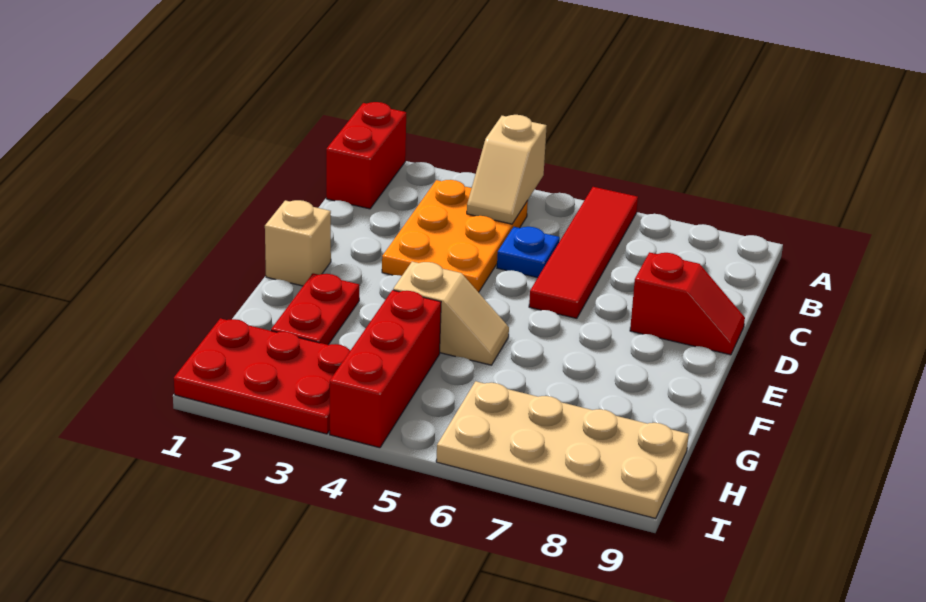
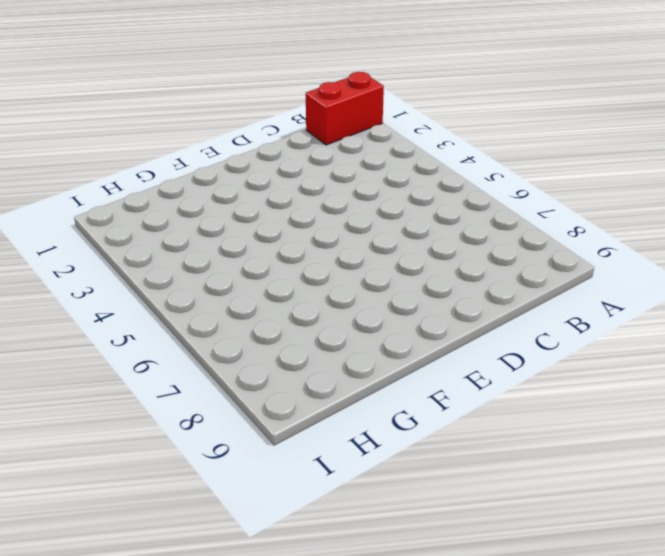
none -> red tile A6:D6 level 1
none -> orange plate B3:D4 level 1
none -> blue plate C5 level 1

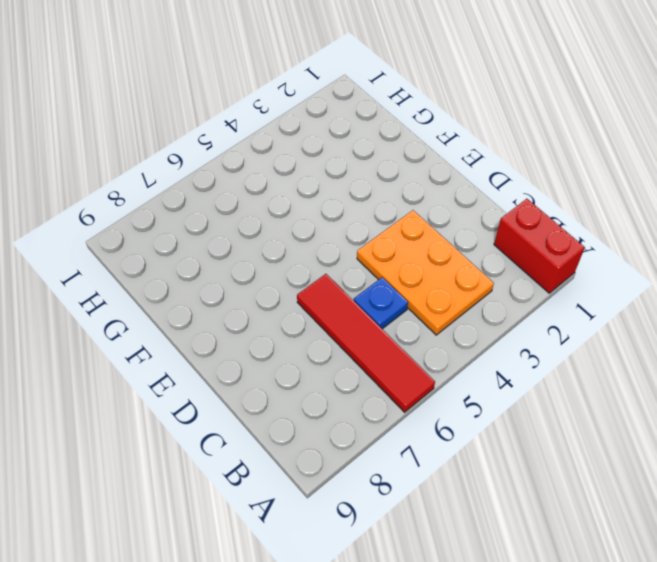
none -> red slope D8:D9 level 1 top 8
none -> tan brick E1 level 1
none -> red plate F2:G2 level 1

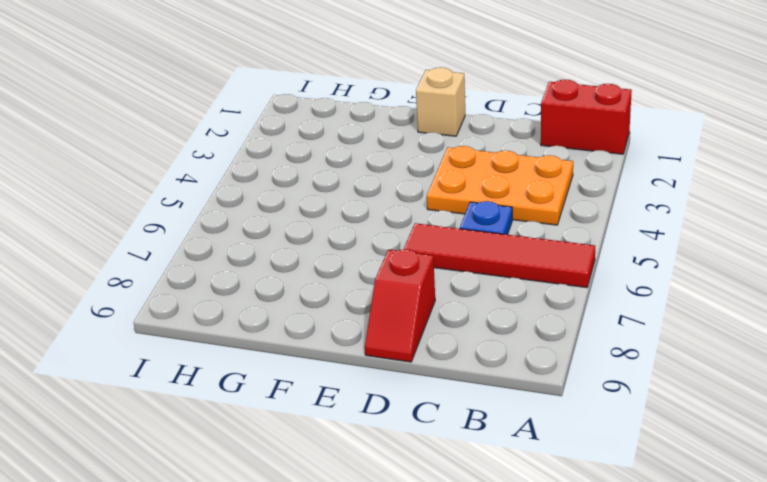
none -> red plate F2:G2 level 1
none -> tan slope F4:F5 level 1 top 4
none -> red brick G4:I4 level 1

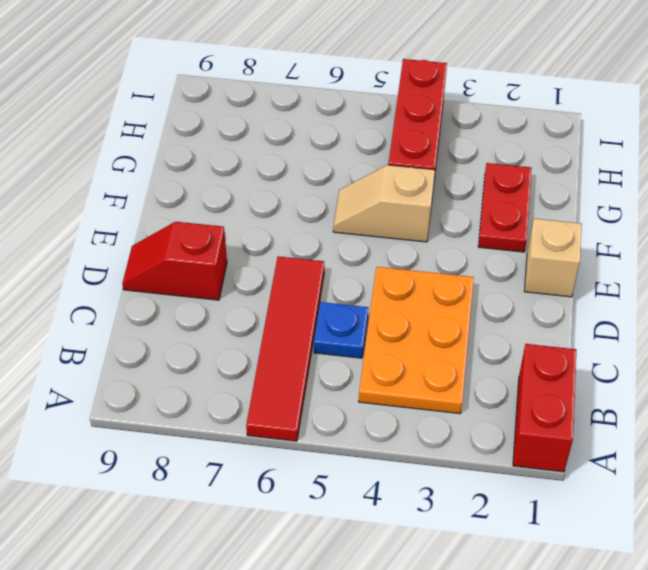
none -> red plate H1:I3 level 1
none -> tan plate H6:I9 level 1
none -> tan slope A4:B4 level 2 top A

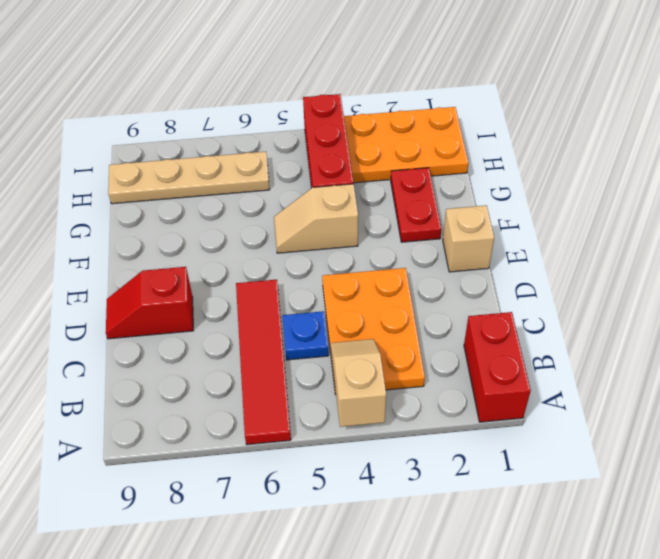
orange plate H1:I3 level 1 -> red plate H1:I3 level 1
tan plate H6:H9 level 1 -> tan plate H6:I9 level 1

